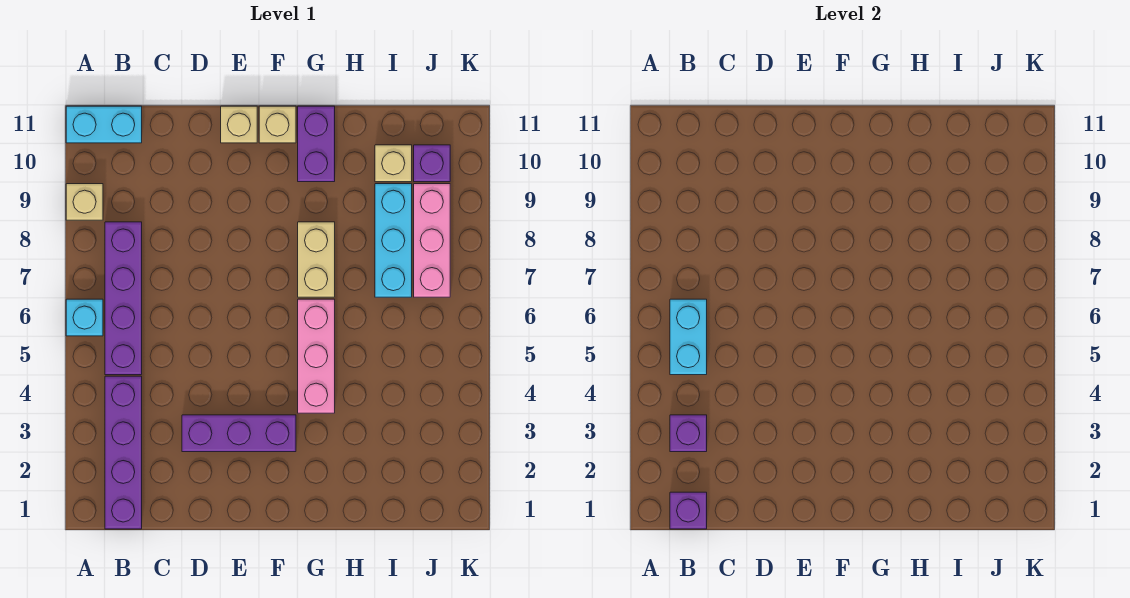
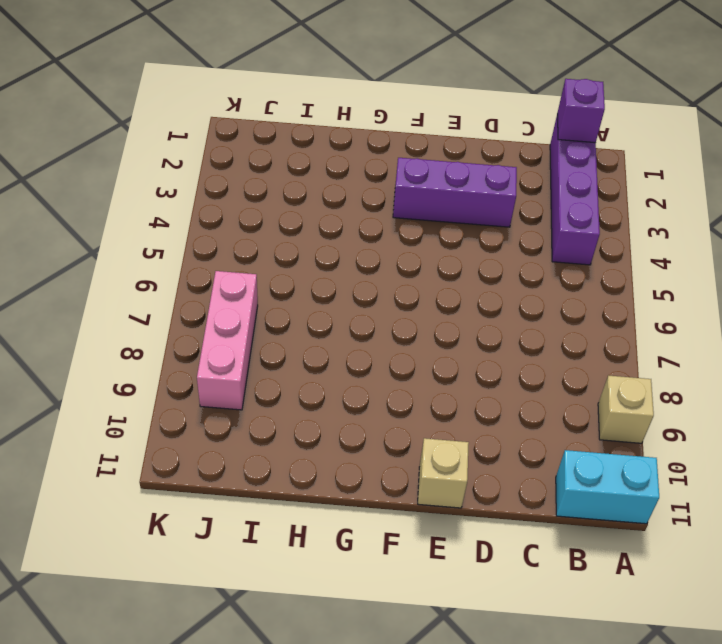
none -> cyan brick A6 level 1
none -> purple brick B5:B8 level 1
none -> tan brick F11 level 1

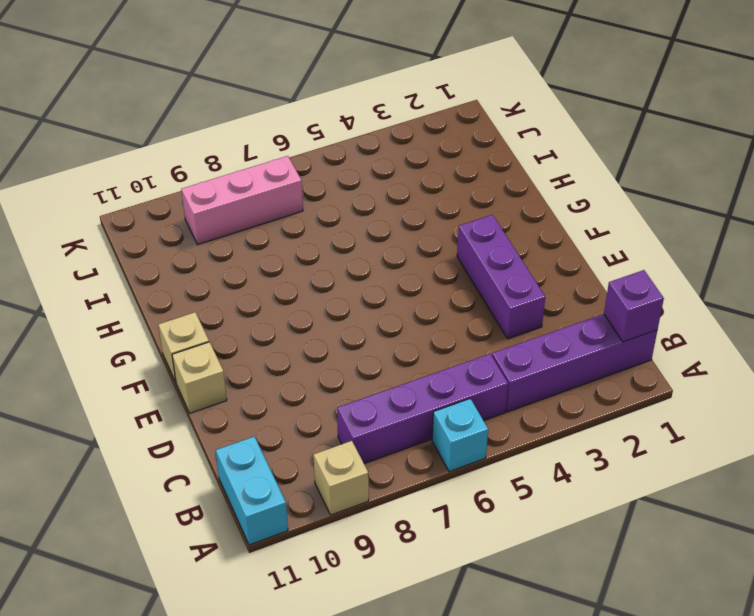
none -> pink brick G4:G6 level 1
none -> tan brick G7:G8 level 1
none -> purple brick G10:G11 level 1

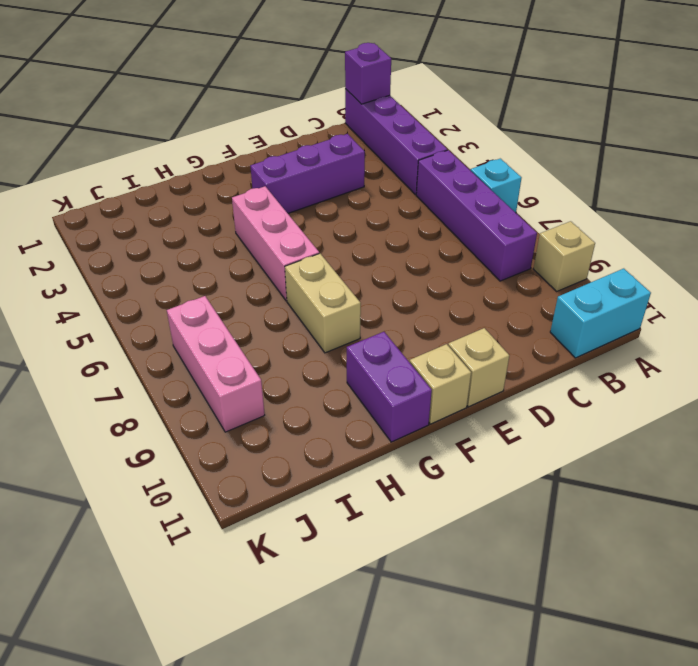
none -> cyan brick I7:I9 level 1
none -> tan brick I10 level 1
none -> purple brick J10 level 1

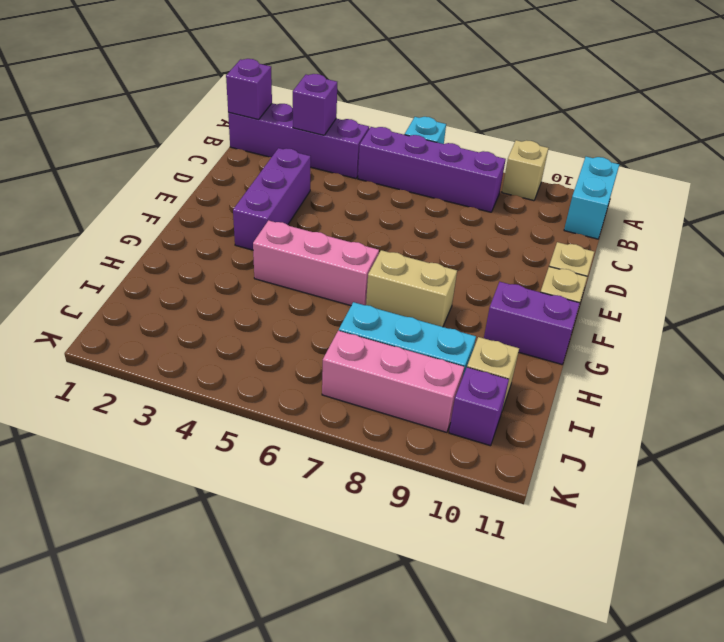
none -> cyan brick B5:B6 level 2

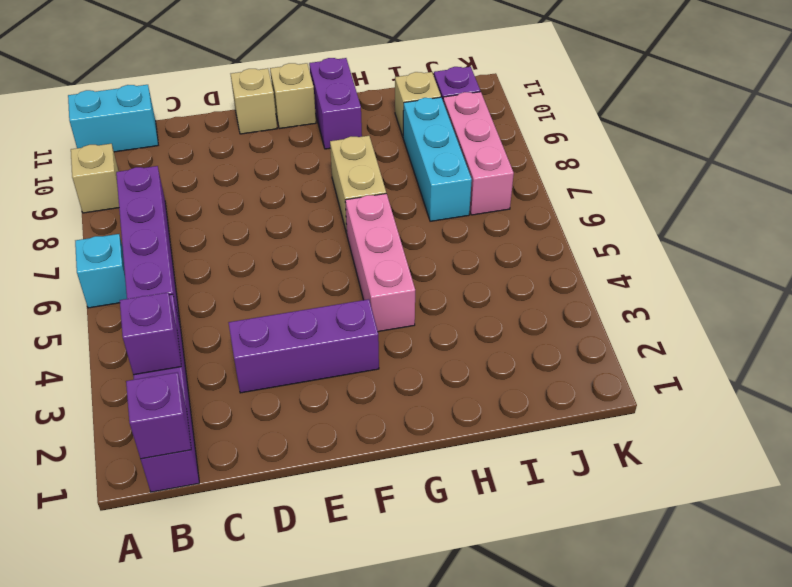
none -> cyan brick B5:B6 level 2

